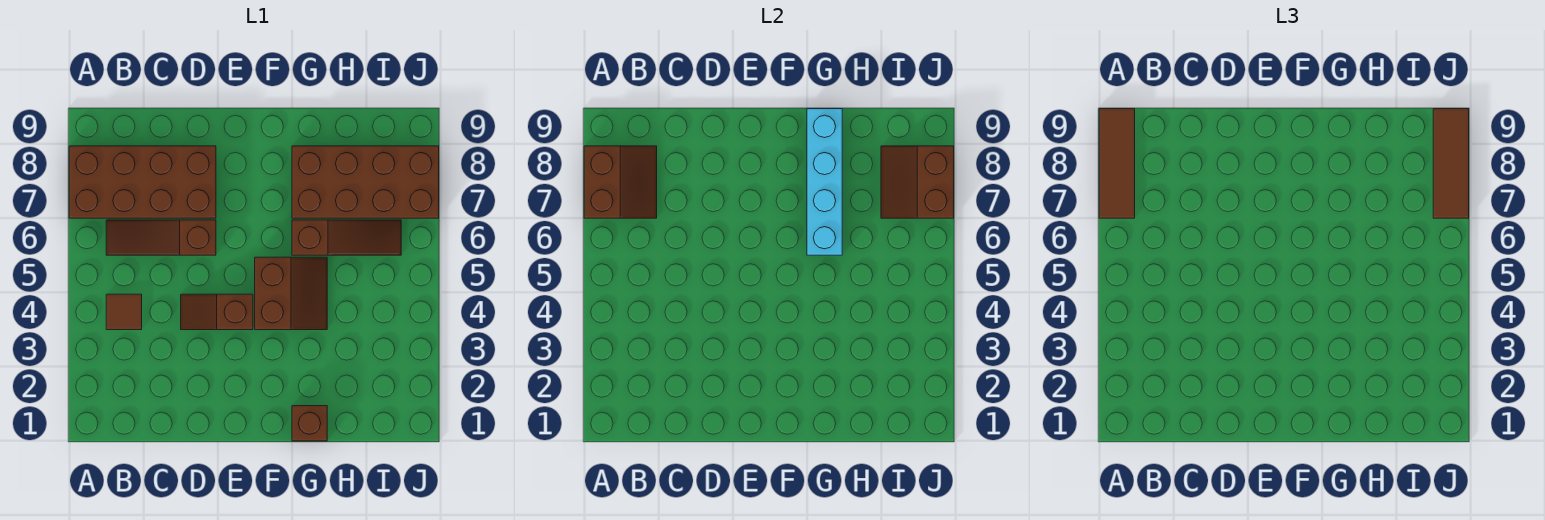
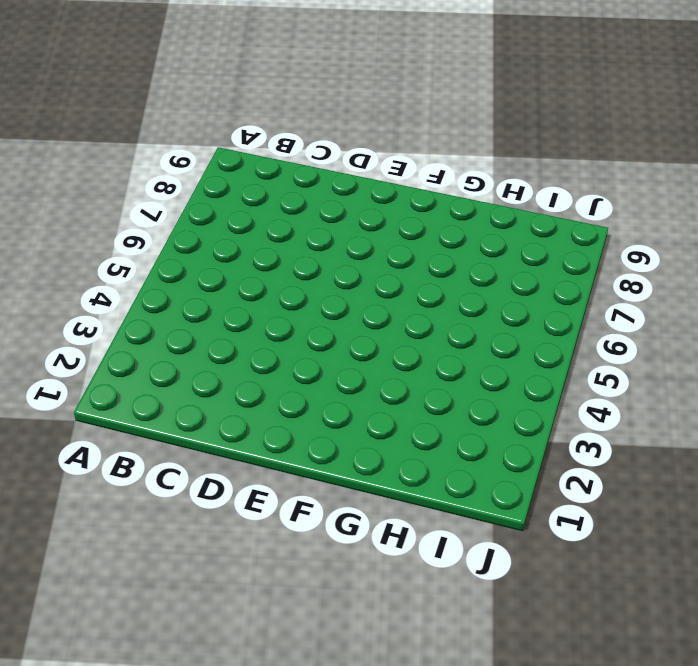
none -> brown brick A7:D8 level 1
none -> brown tile B4 level 1
none -> brown slope B6:D6 level 1 top D

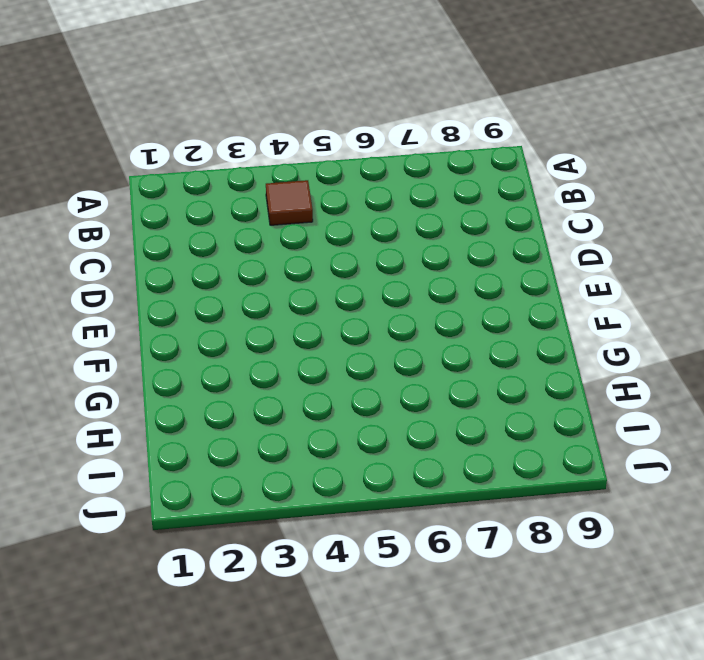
none -> brown brick A7:D8 level 1
none -> brown slope B6:D6 level 1 top D
none -> brown slope D4:E4 level 1 top E

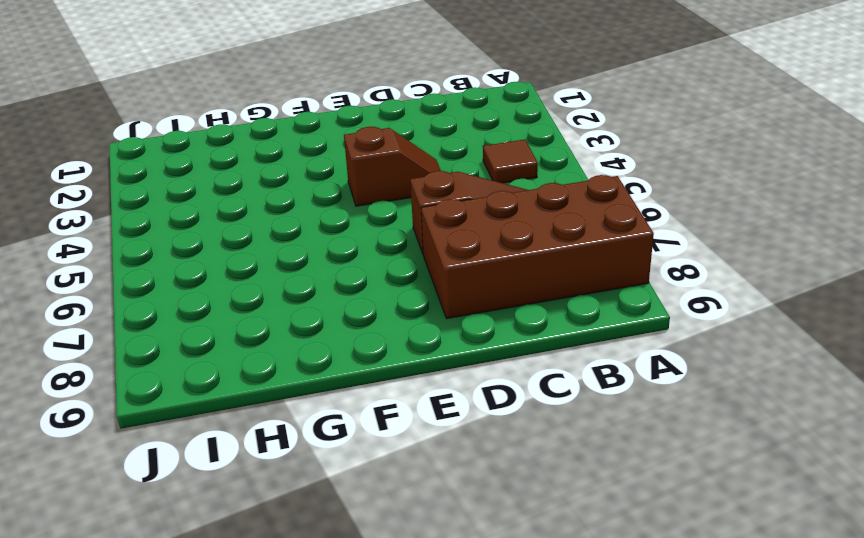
none -> brown slope F4:G5 level 1 top F
none -> brown brick G1 level 1
none -> brown slope G6:I6 level 1 top G

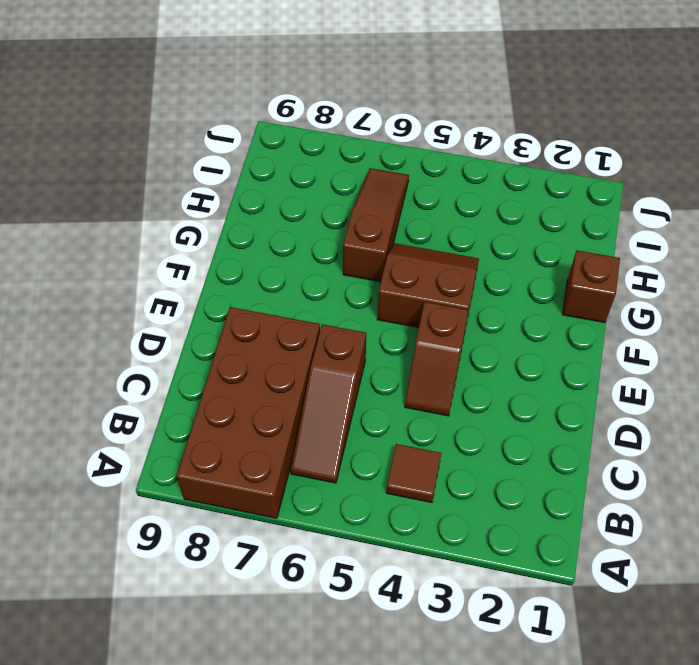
none -> brown brick G7:J8 level 1
none -> brown slope A7:B8 level 2 top A
none -> cyan brick G6:G9 level 2

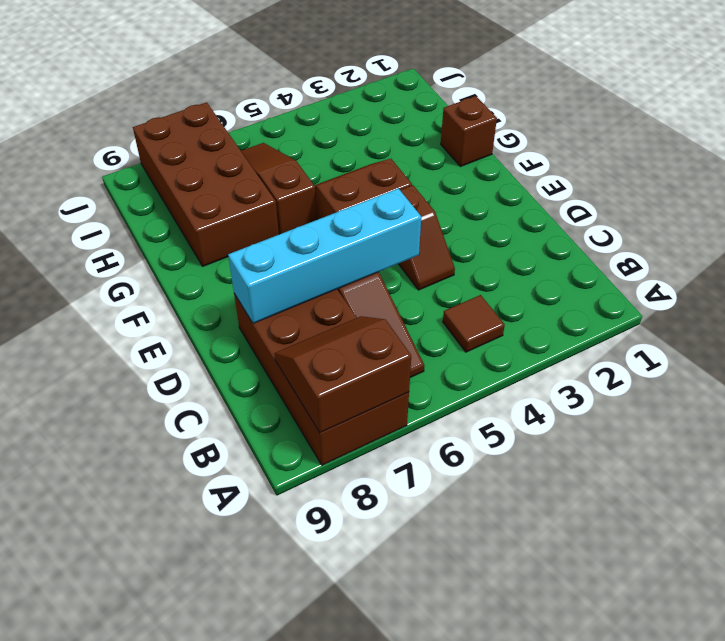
cyan brick D5:D8 level 2 -> cyan brick G6:G9 level 2
none -> brown slope I7:J8 level 2 top J
none -> brown tile A7:A9 level 3
none -> brown tile J7:J9 level 3

